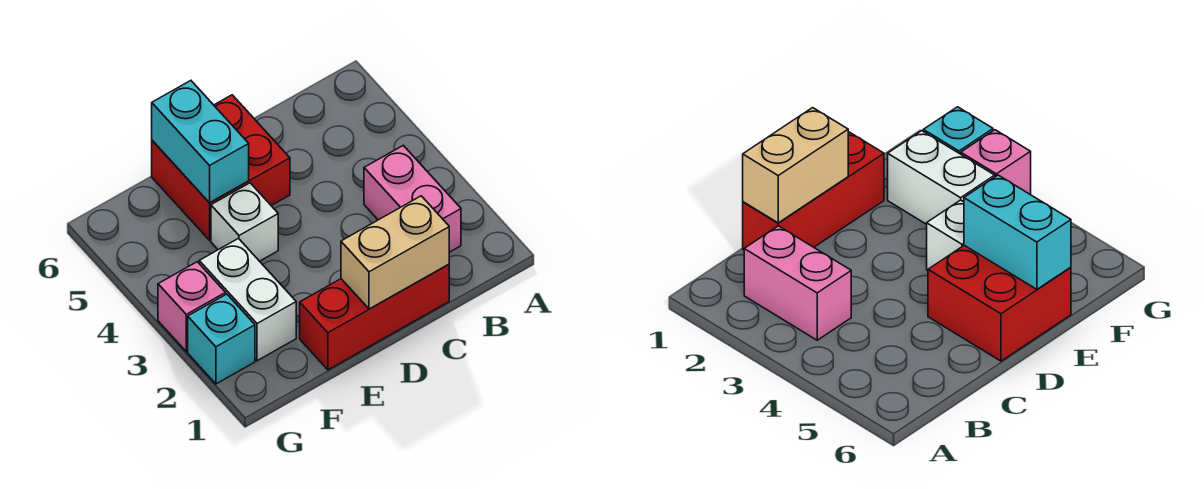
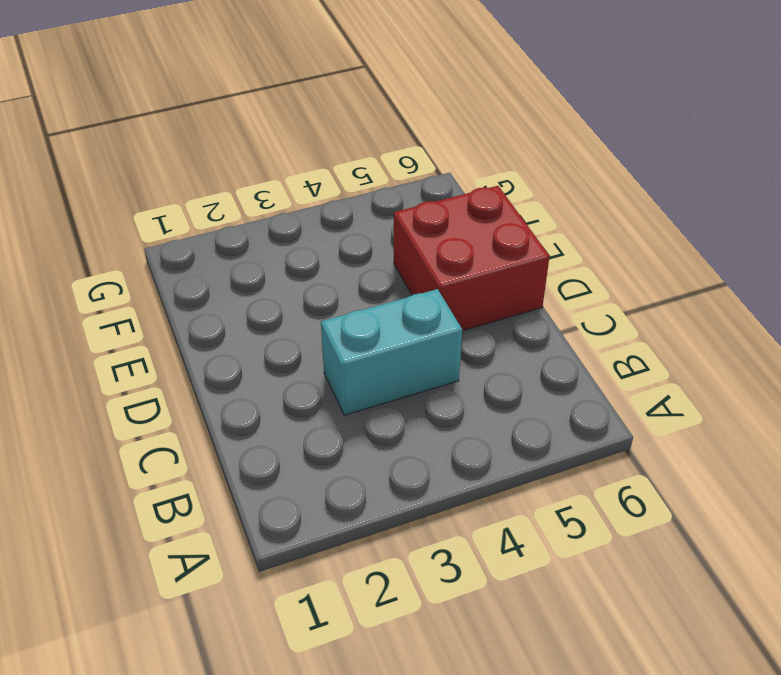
cyan brick C3:C4 level 1 -> cyan brick E5:E6 level 2
none -> pink brick B2:B3 level 1
none -> red brick C1:E1 level 1

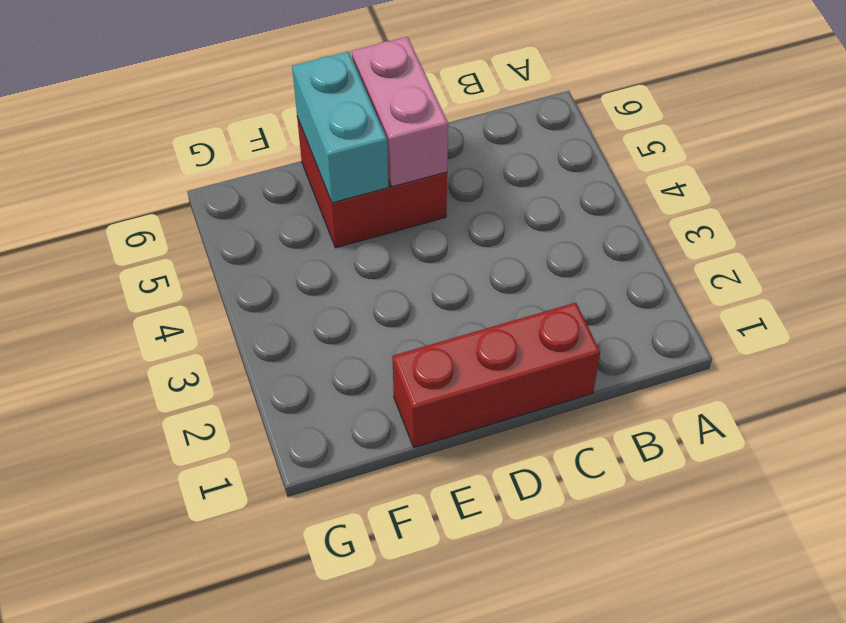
pink brick D5:D6 level 2 -> pink brick B2:B3 level 1
none -> white brick E4 level 1
none -> white brick F2:F3 level 1

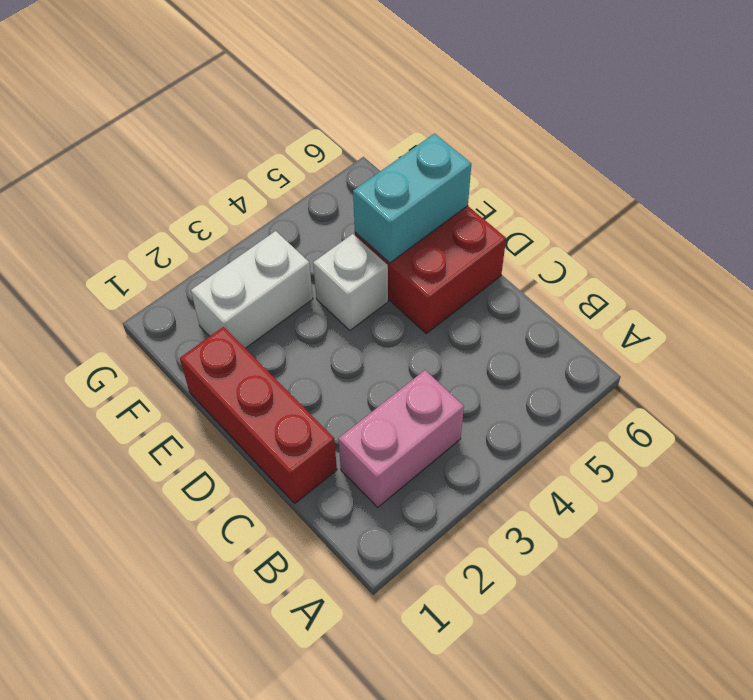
none -> cyan brick G2 level 1
none -> pink brick G3 level 1

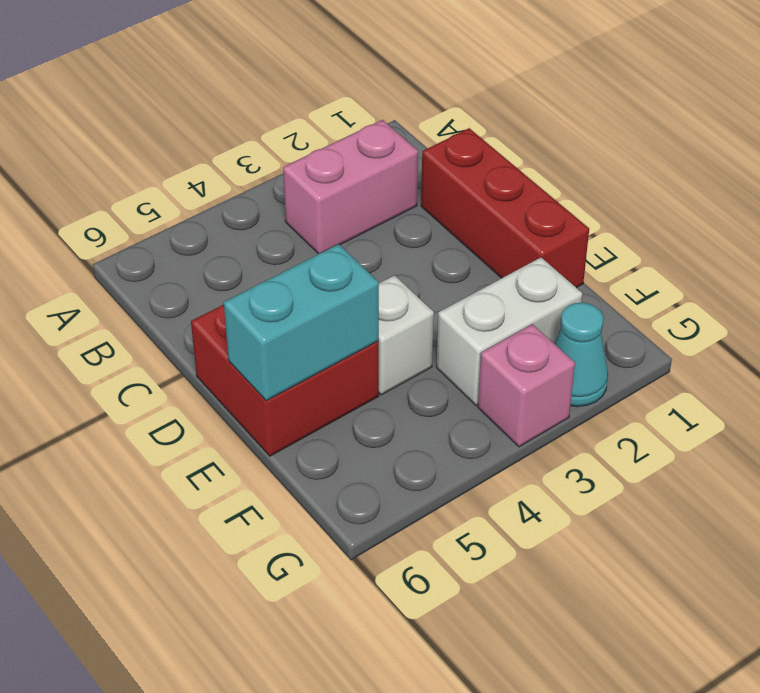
cyan cone G2 level 1 -> cyan brick G2 level 1
none -> tan brick C1:D1 level 2

